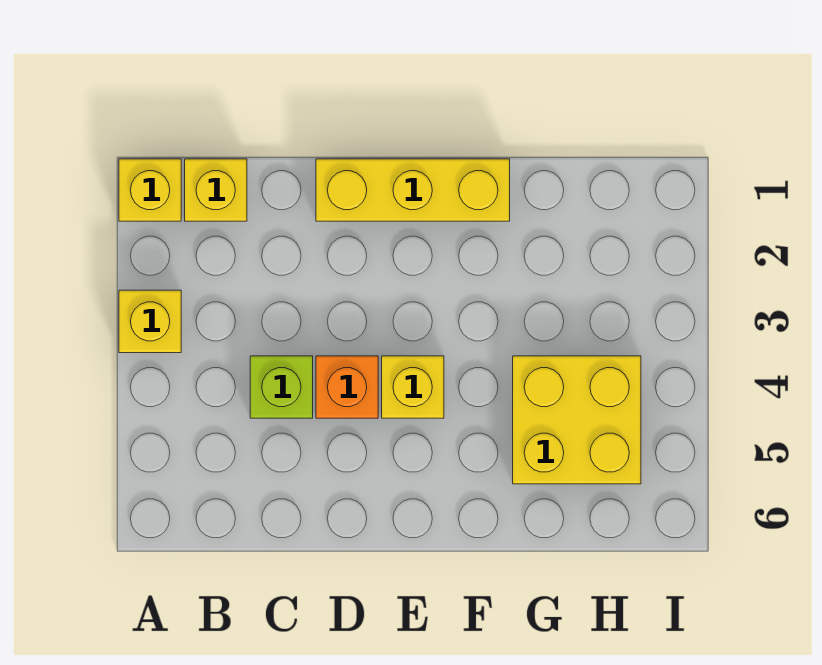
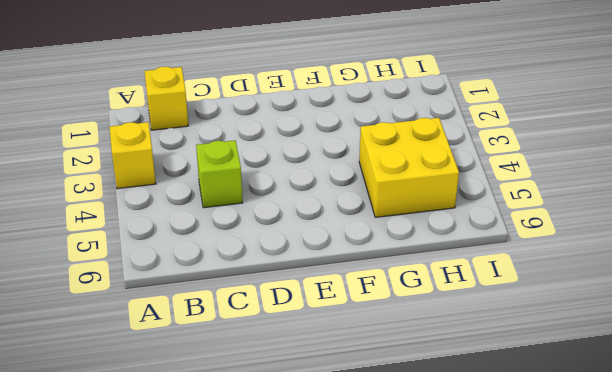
none -> yellow brick A1 level 1
none -> yellow brick D1:F1 level 1

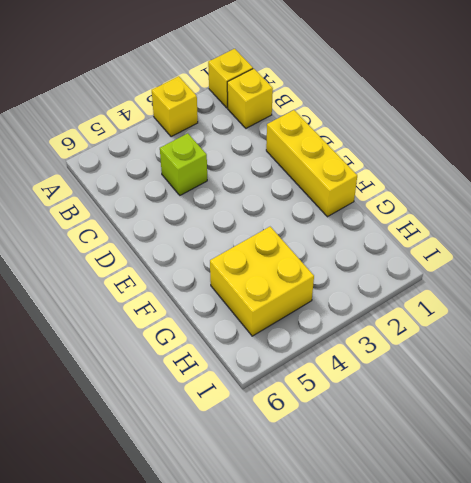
none -> orange brick D4 level 1
none -> yellow brick E4 level 1

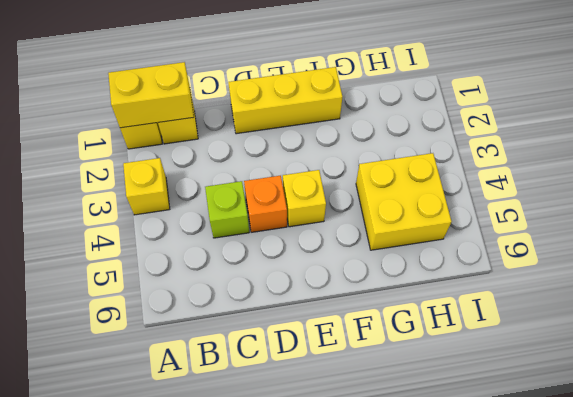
yellow brick A1:B1 level 2 -> none

